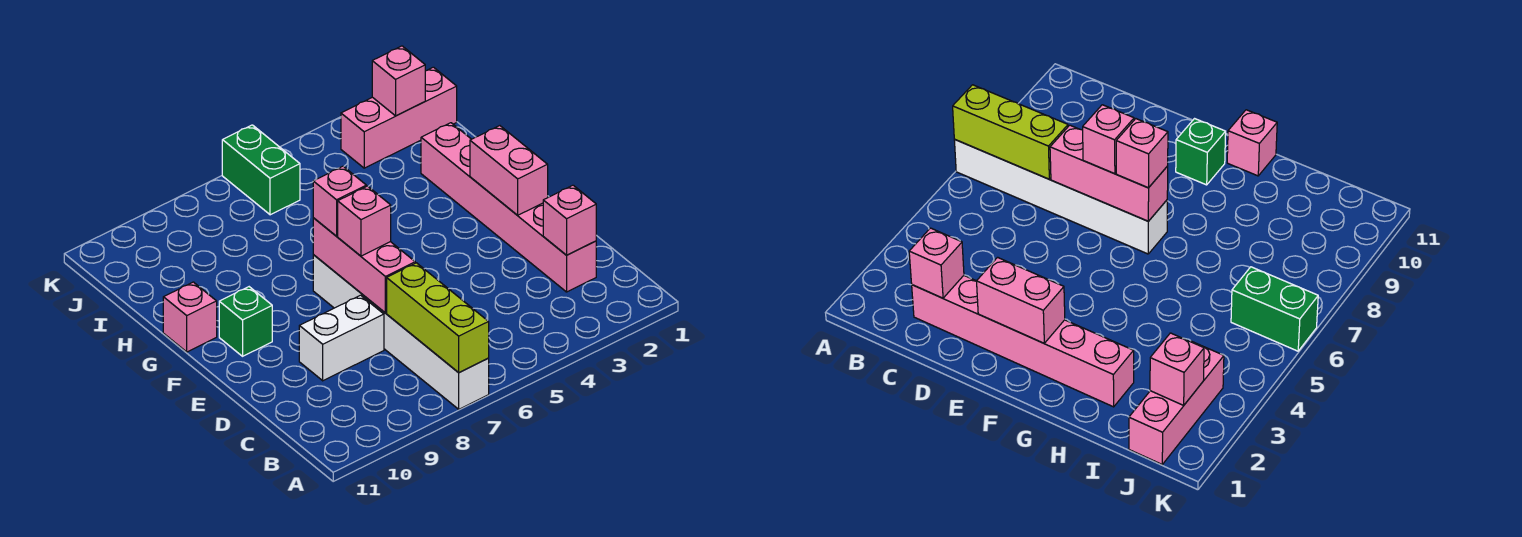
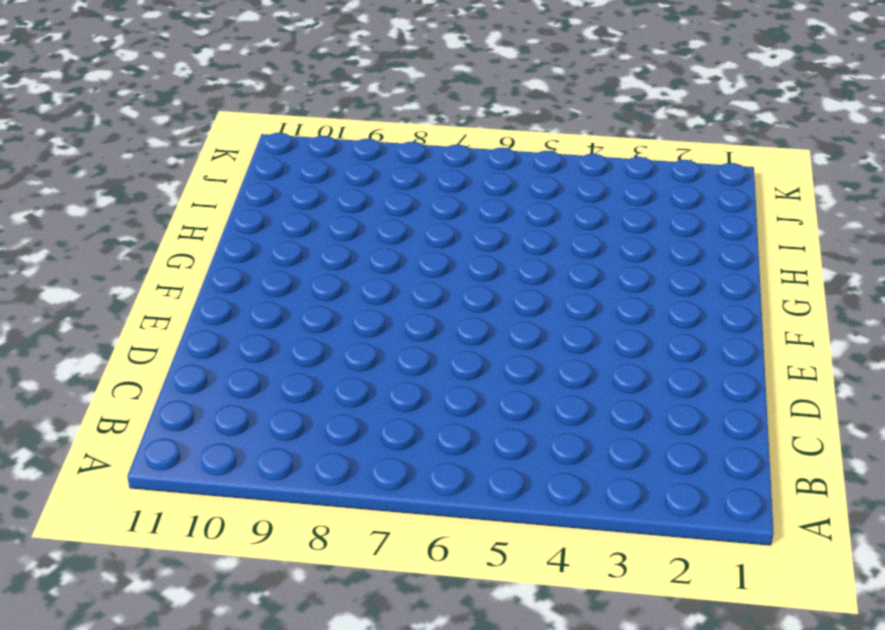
none -> white brick A7:F7 level 1
none -> pink brick C2:H2 level 1
none -> white brick D8:D9 level 1

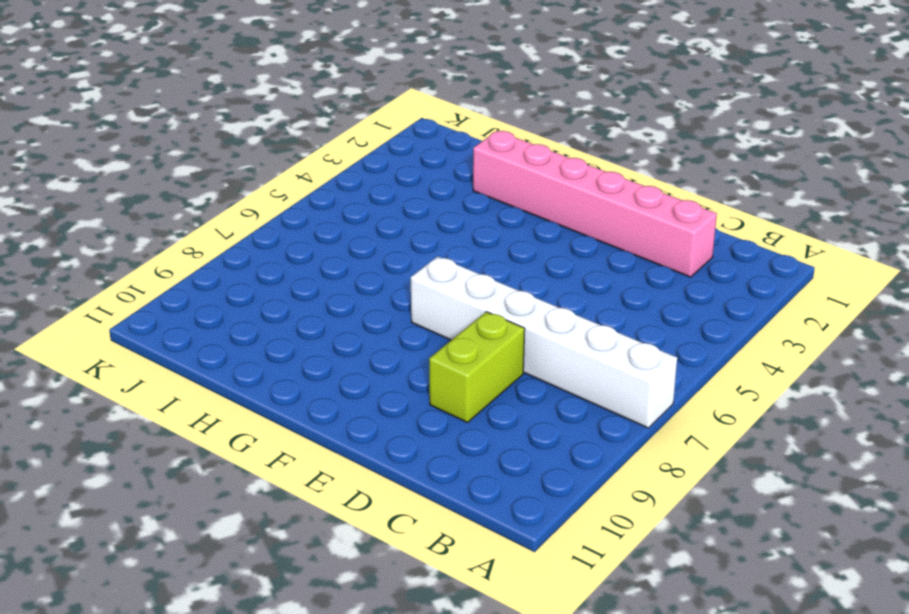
lime brick D8:D9 level 1 -> white brick D8:D9 level 1
none -> green brick F10 level 1
none -> pink brick G11 level 1
none -> pink brick J1:J3 level 1

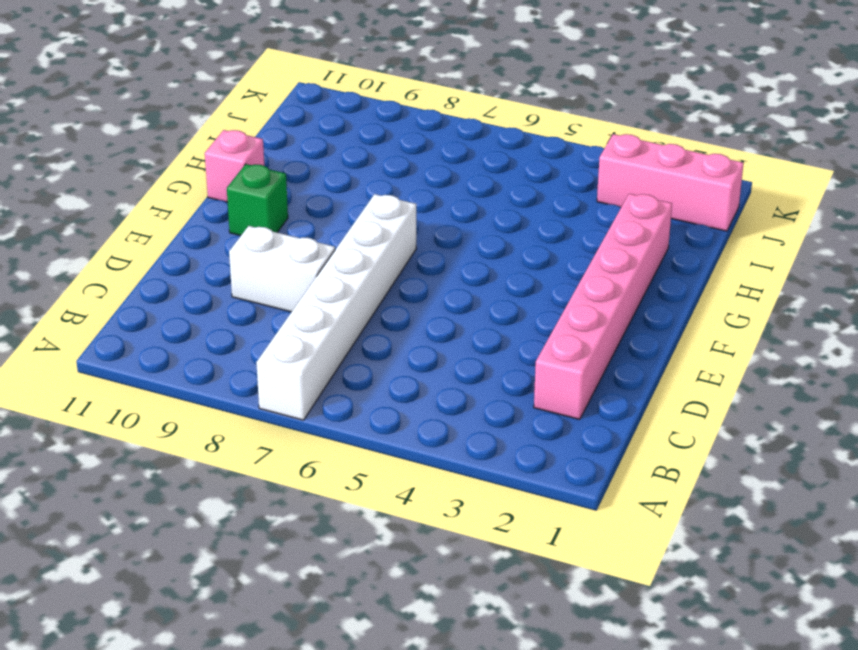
none -> green brick J6:K6 level 1
none -> lime brick A7:C7 level 2
none -> pink brick C2 level 2

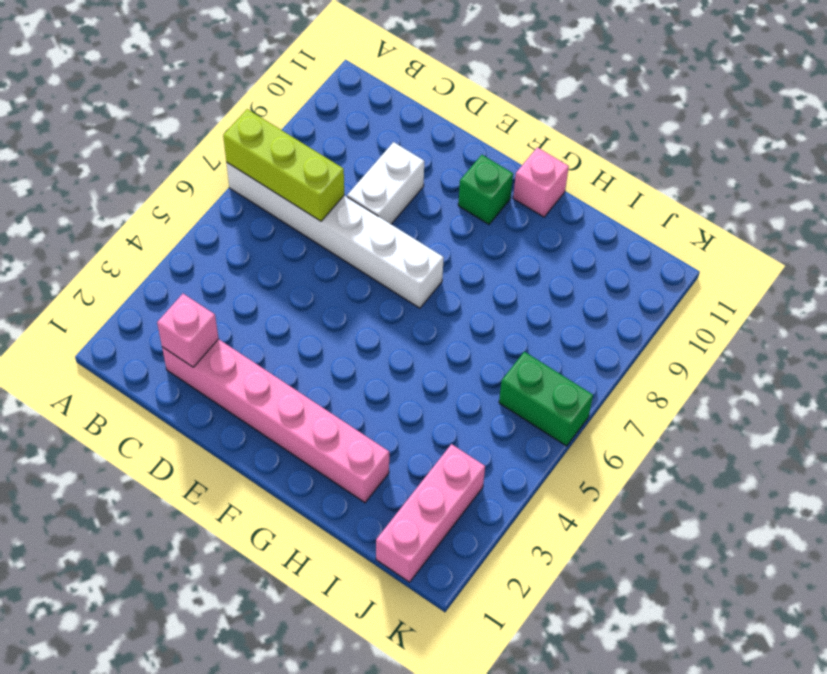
none -> pink brick D7:F7 level 2
none -> pink brick E2:F2 level 2
none -> pink brick J2 level 2

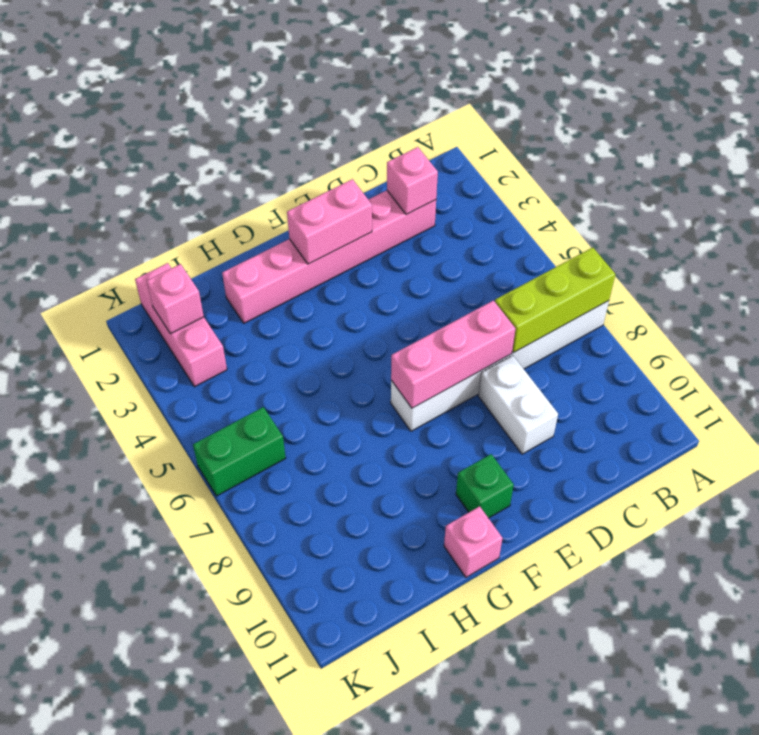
none -> pink brick E7 level 3
none -> pink brick F7 level 3

